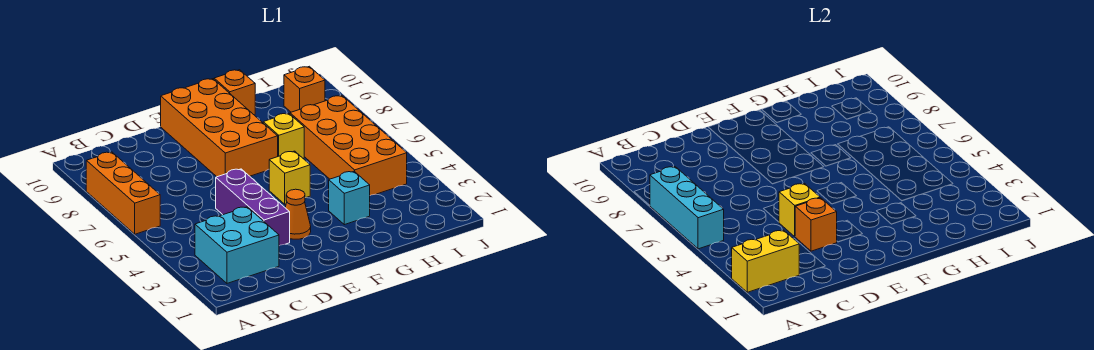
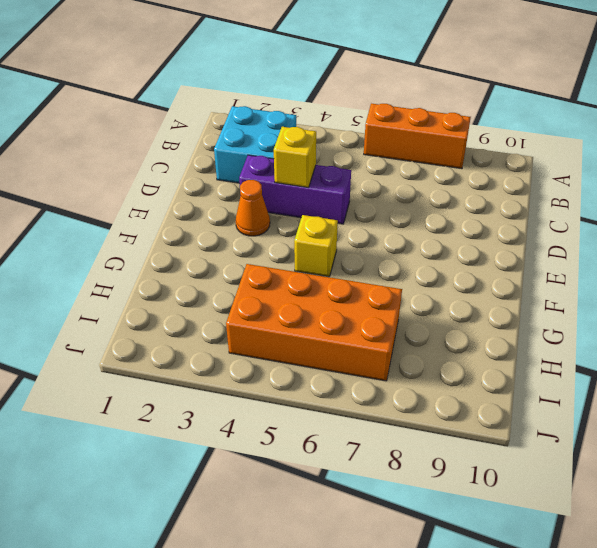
none -> orange brick E7:F10 level 1
none -> cyan brick G3 level 1
none -> yellow brick G7 level 1

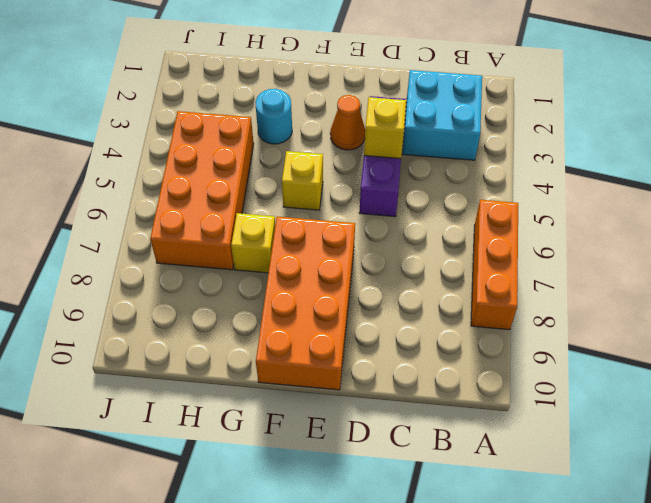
cyan round brick G3 level 1 -> cyan brick G3 level 1
none -> orange brick G10 level 1
none -> orange brick I9 level 1
none -> yellow brick A2:B2 level 2

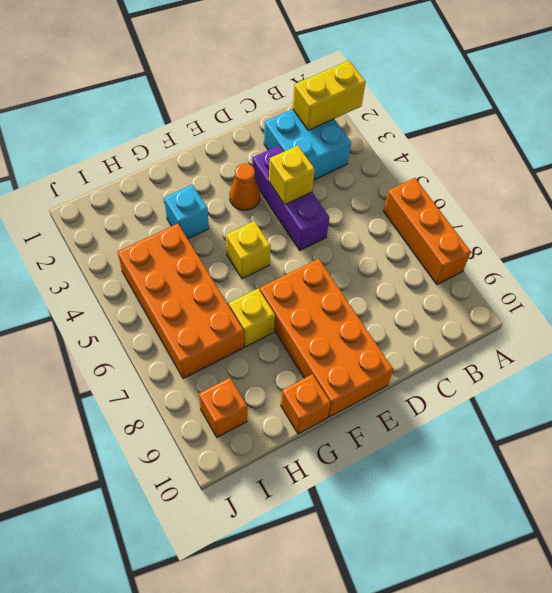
none -> cyan brick A5:A7 level 2
none -> orange brick D3 level 2

